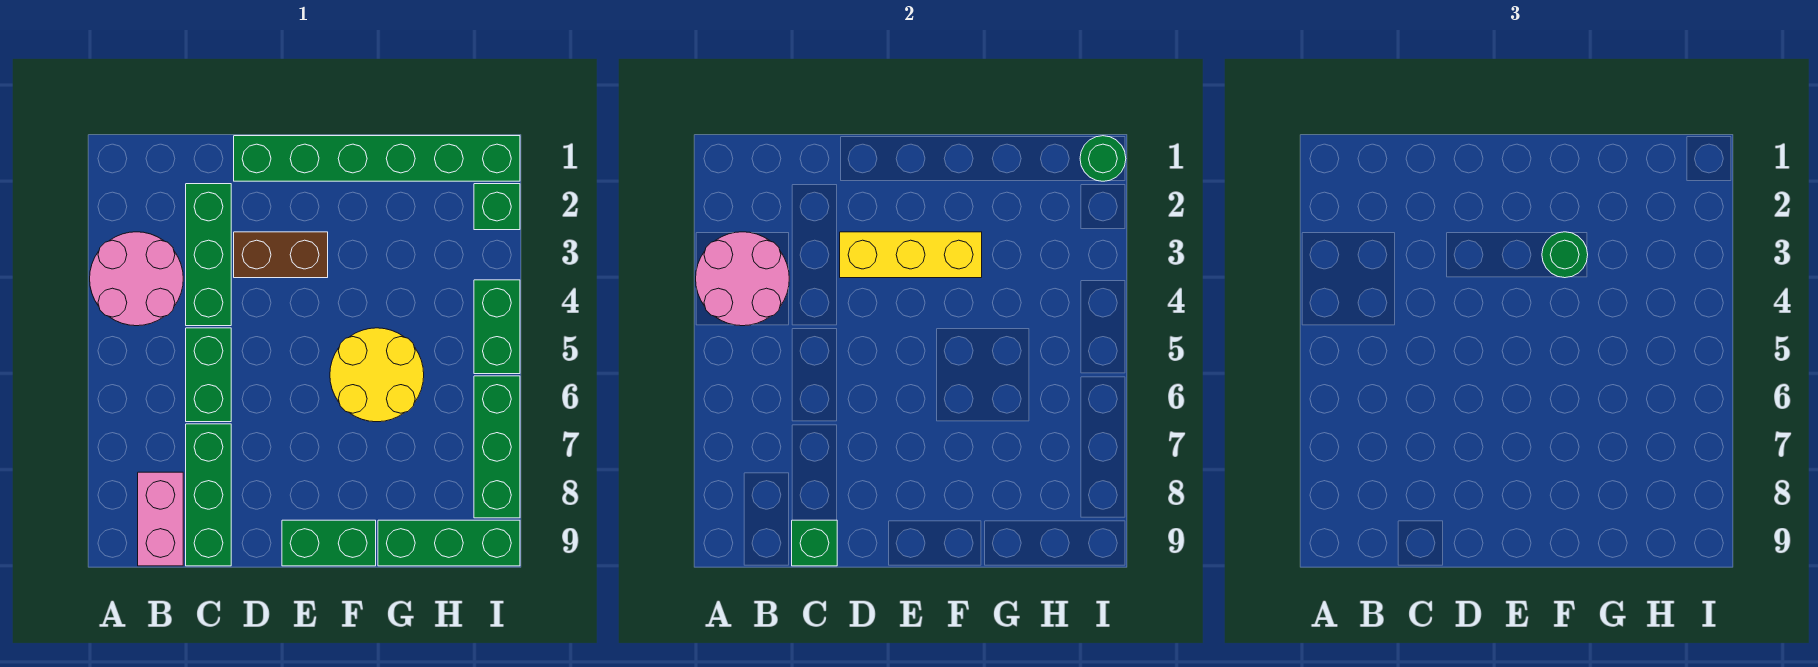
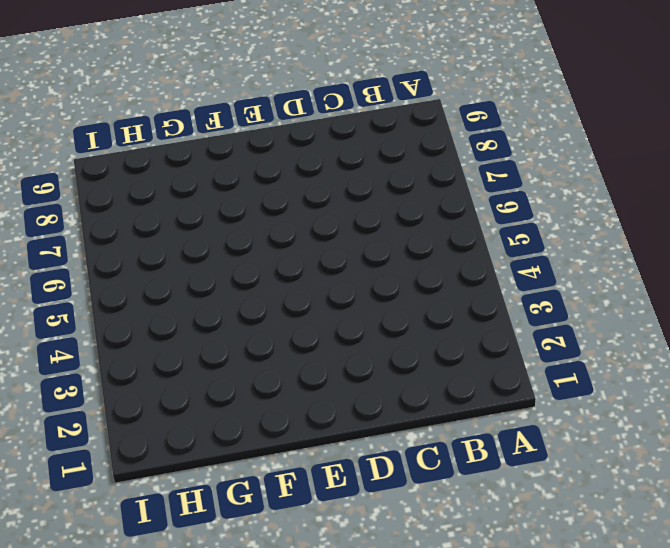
none -> pink round brick A3:B4 level 1
none -> pink brick B8:B9 level 1
none -> green brick C2:C4 level 1

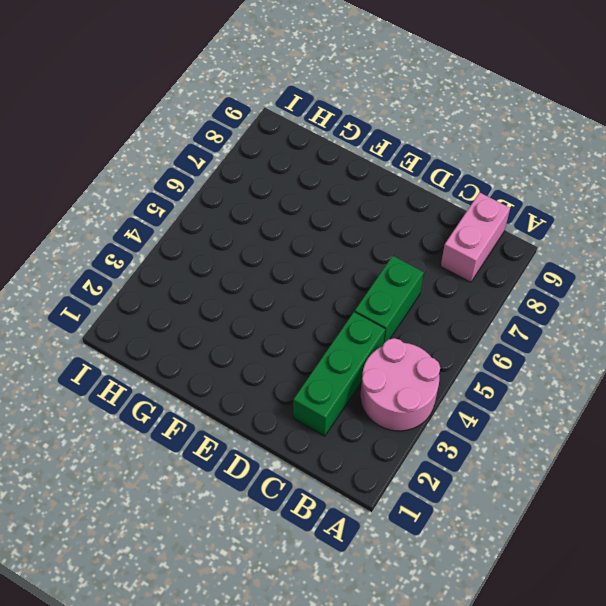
none -> green brick C7:C9 level 1
none -> green brick D1:I1 level 1
none -> brown brick D3:E3 level 1

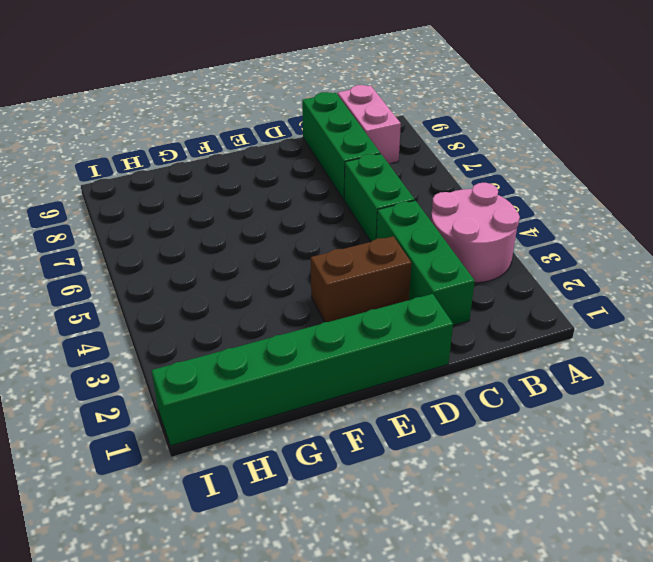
none -> green brick E9:F9 level 1
none -> yellow round brick F5:G6 level 1
none -> green brick G9:I9 level 1

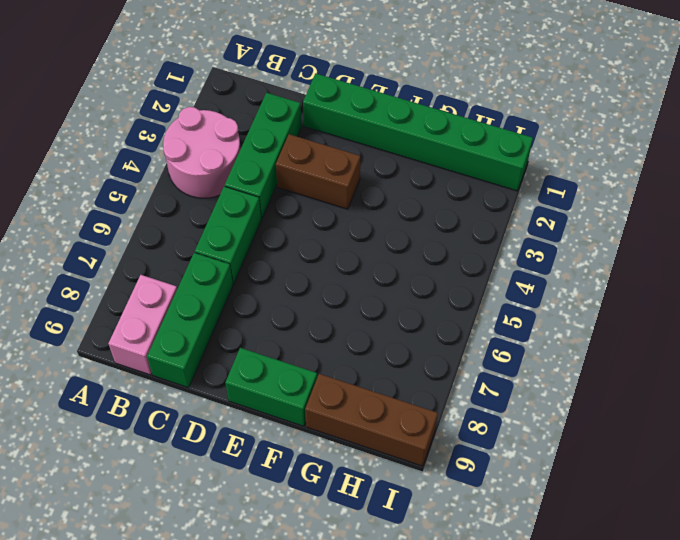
brown brick G9:I9 level 1 -> green brick G9:I9 level 1
none -> yellow round brick F5:G6 level 1
none -> green brick I2 level 1
none -> green brick I4:I5 level 1

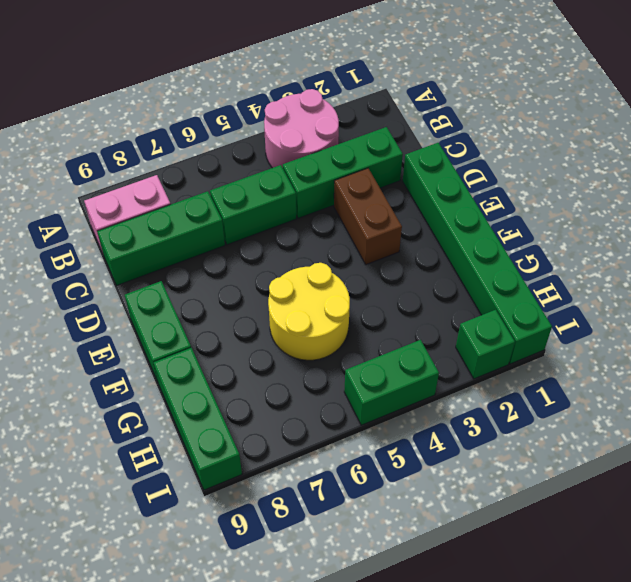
none -> green brick I6:I8 level 1
none -> pink round brick A3:B4 level 2
none -> green brick C9 level 2

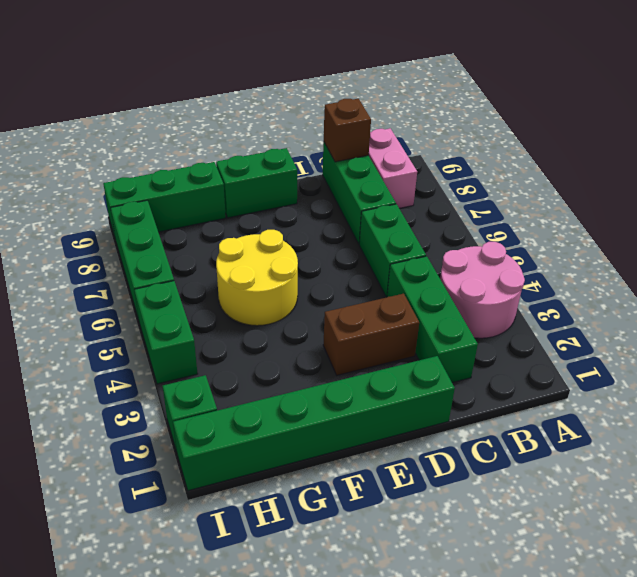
brown brick C9 level 2 -> green brick C9 level 2
none -> pink round brick A3:B4 level 2
none -> yellow brick D3:F3 level 2
none -> green round brick I1 level 2

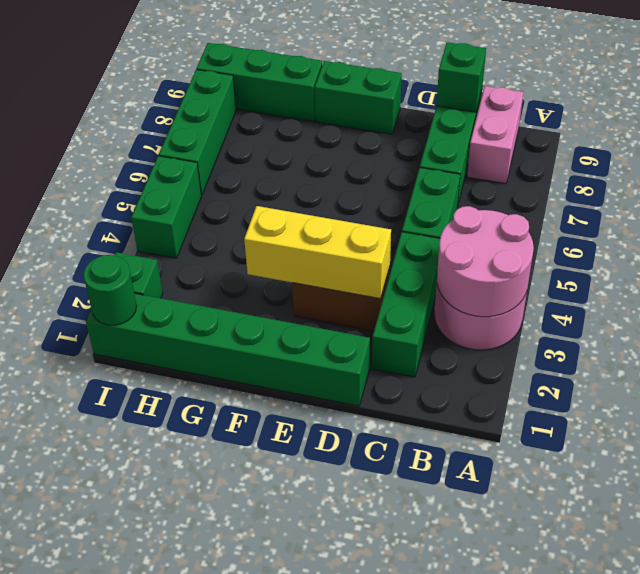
none -> yellow round brick F5:G6 level 1
none -> green round brick F3 level 3

